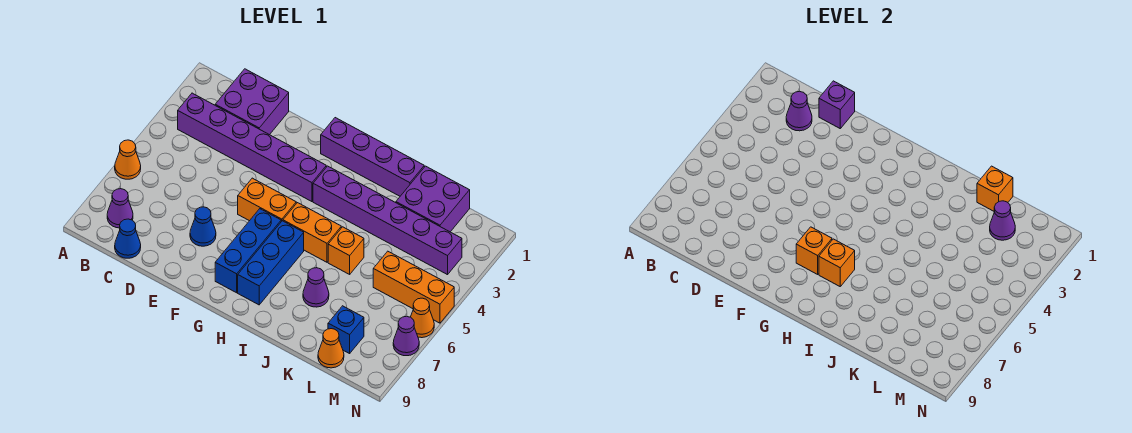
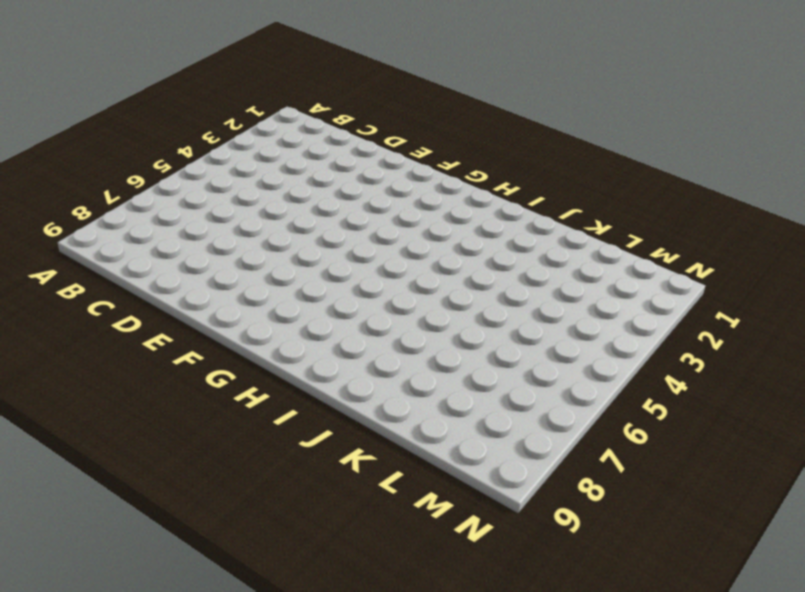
none -> orange cone A6 level 1
none -> purple brick B3:G3 level 1
none -> purple cone B8 level 1

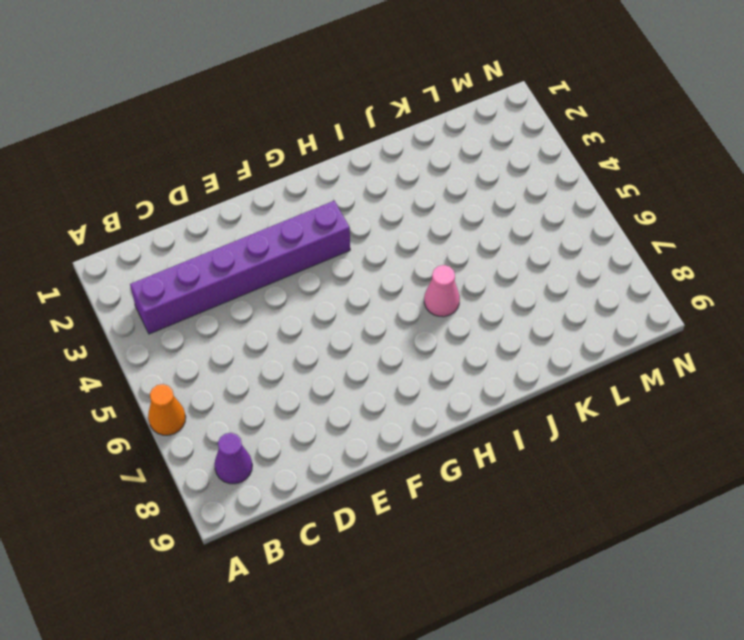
pink cone I6 level 1 -> none
none -> purple brick C1:D2 level 1
none -> blue cone C9 level 1
none -> blue cone E7 level 1

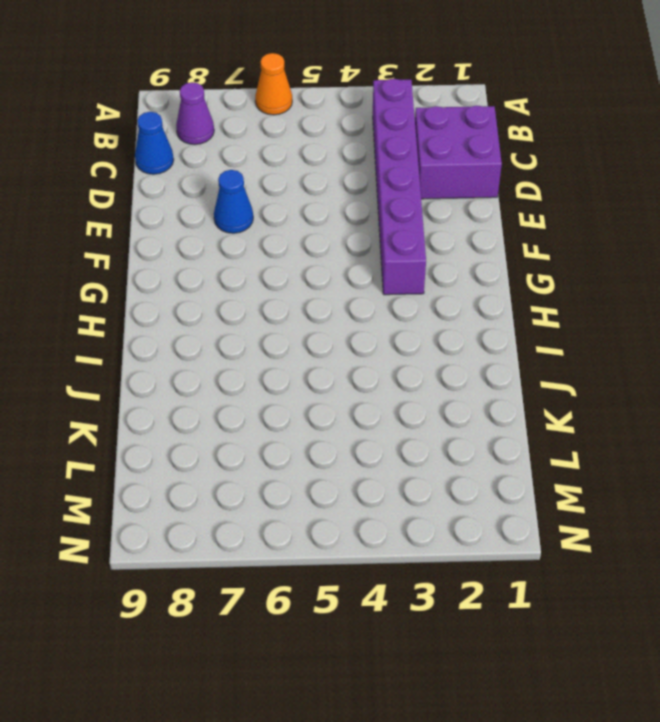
none -> orange brick F5:G5 level 1
none -> purple brick G1:J1 level 1
none -> blue brick G6:G8 level 1

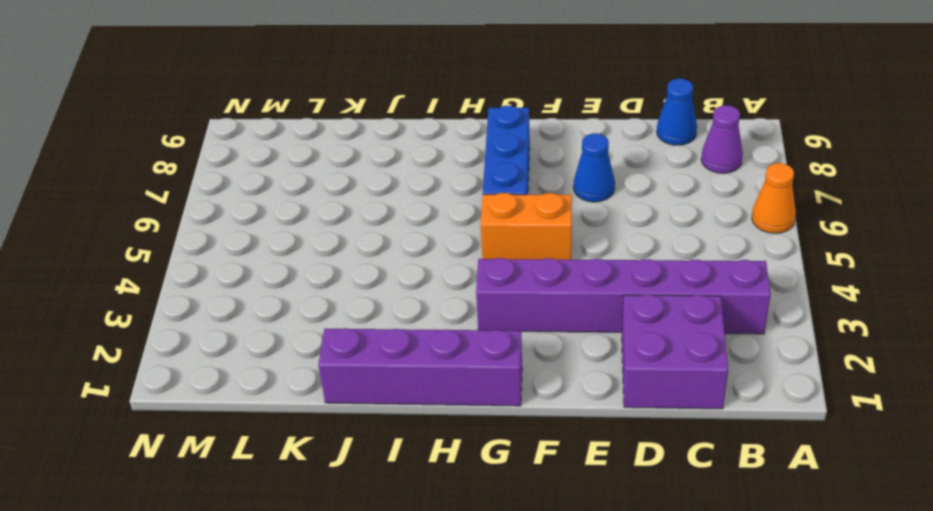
none -> purple brick H3:M3 level 1
none -> orange brick H5:I5 level 1
none -> blue brick H6:H8 level 1

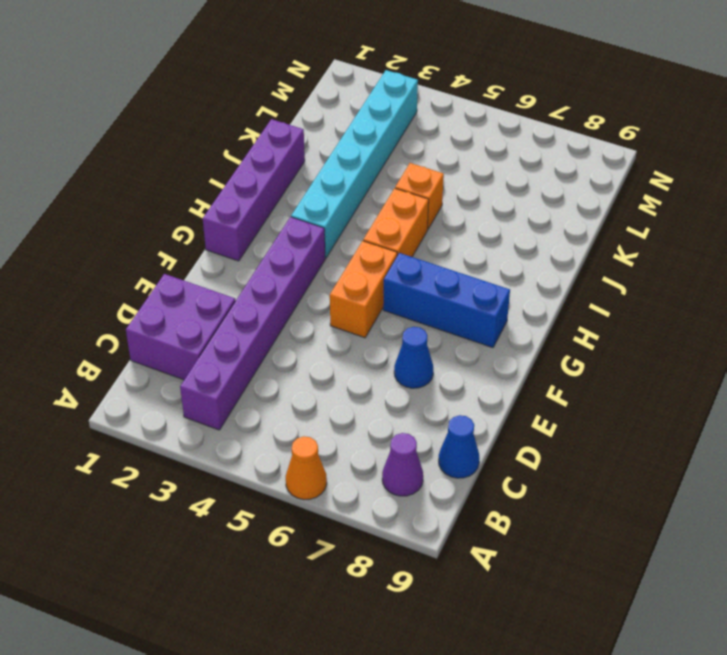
cyan brick H3:M3 level 1 -> purple brick H3:M3 level 1
none -> blue brick H6:H8 level 1
none -> purple cone J7 level 1
none -> purple brick K1:L2 level 1

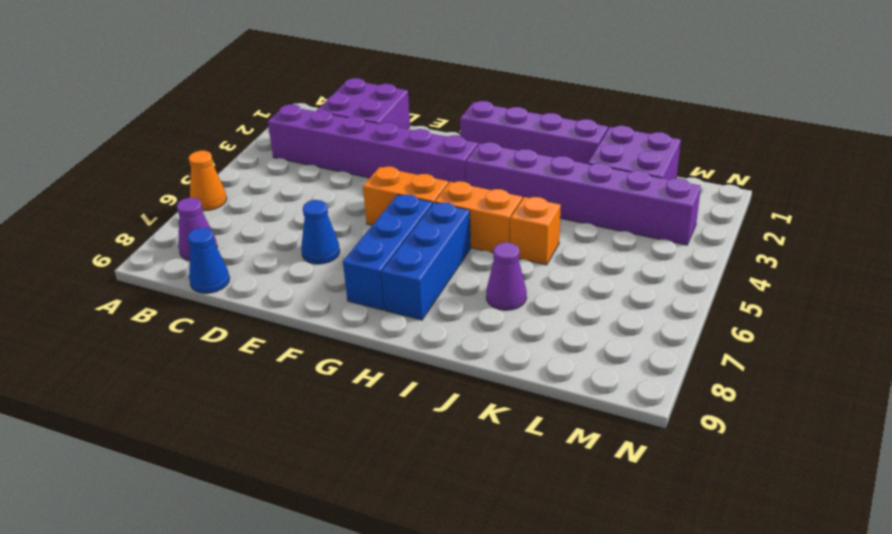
none -> orange brick L5:N5 level 1
none -> blue brick L8 level 1
none -> orange cone L9 level 1

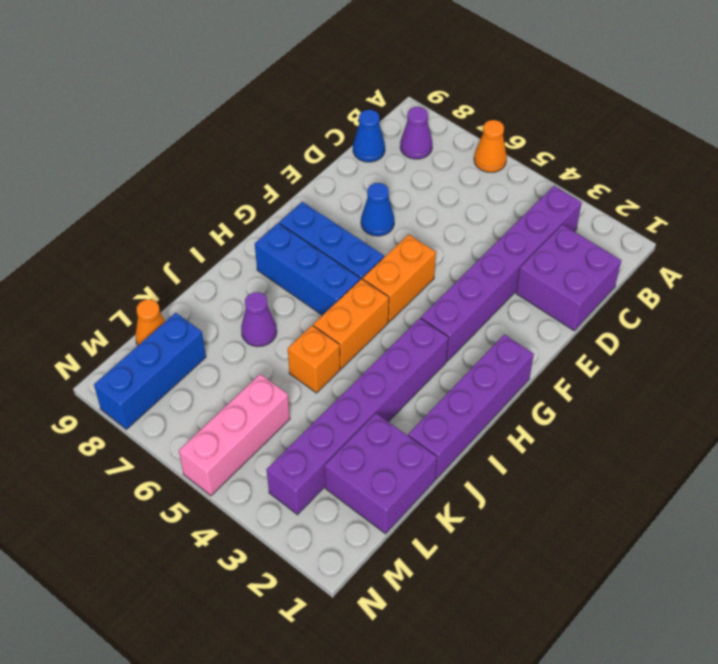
pink brick L5:N5 level 1 -> orange brick L5:N5 level 1
blue brick L8:N8 level 1 -> blue brick L8 level 1
none -> orange cone N6 level 1
none -> purple cone N7 level 1
none -> purple cone C2 level 2

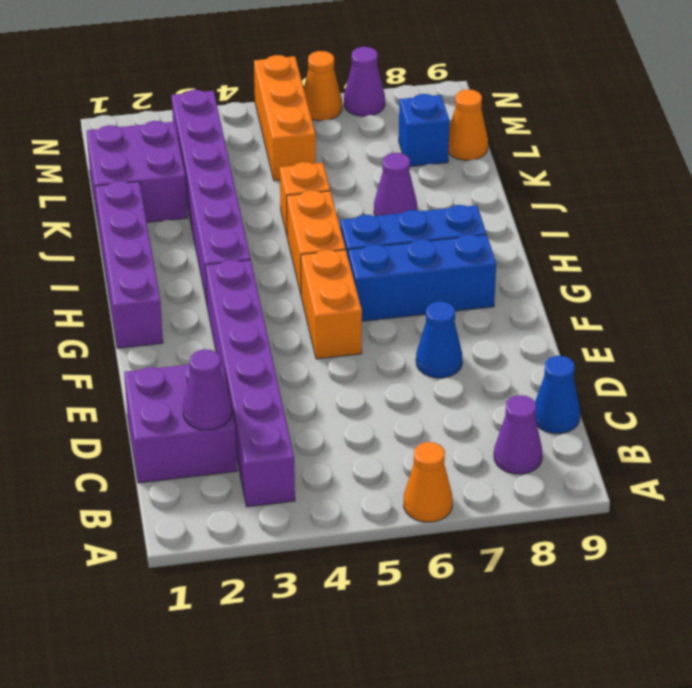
none -> purple brick D1 level 2
none -> orange brick G7 level 2
none -> orange brick H7 level 2

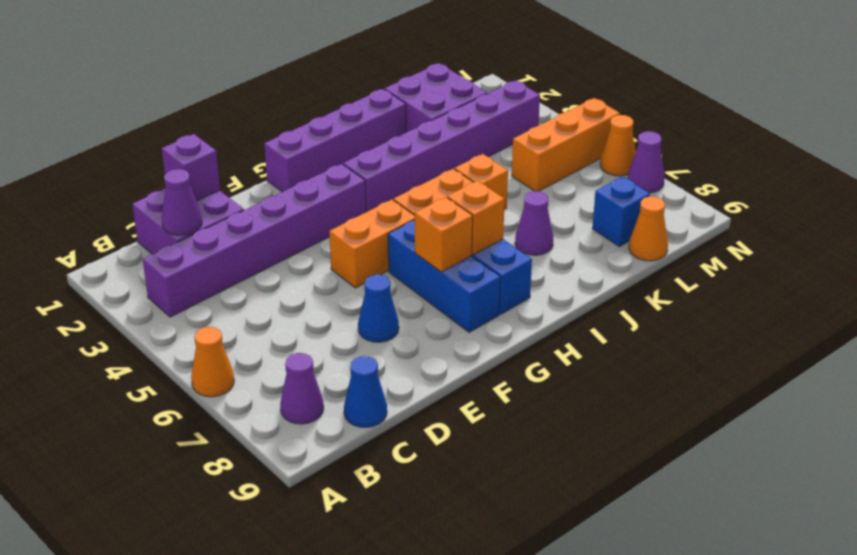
none -> orange brick K1 level 2
none -> purple cone L2 level 2

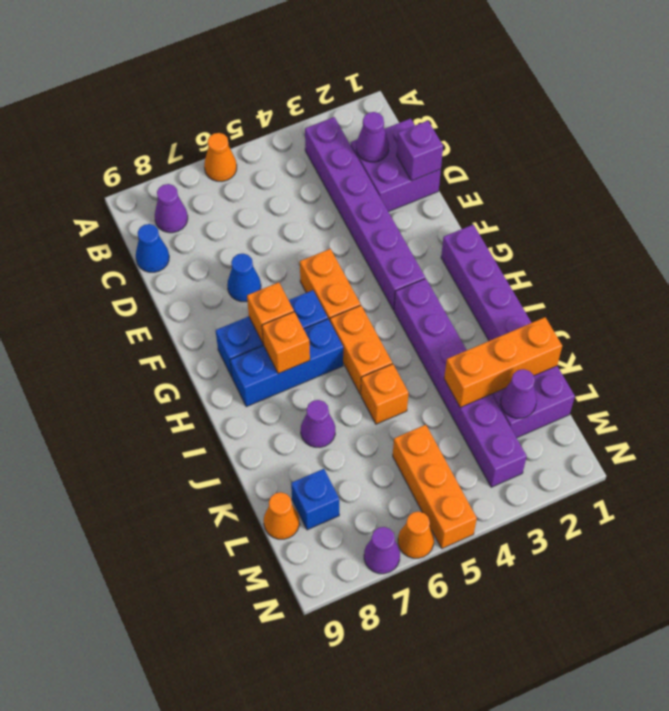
orange brick K1:K3 level 2 -> orange brick K1 level 2

